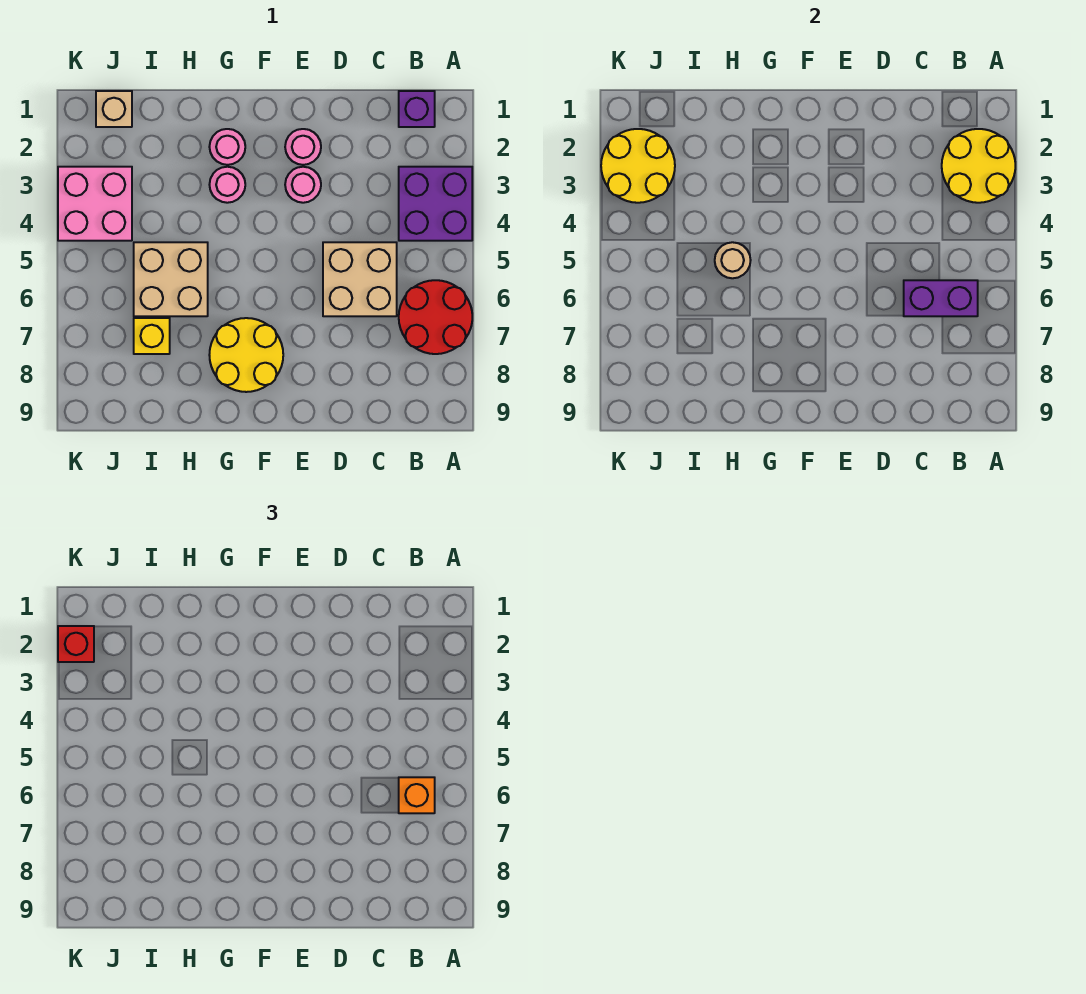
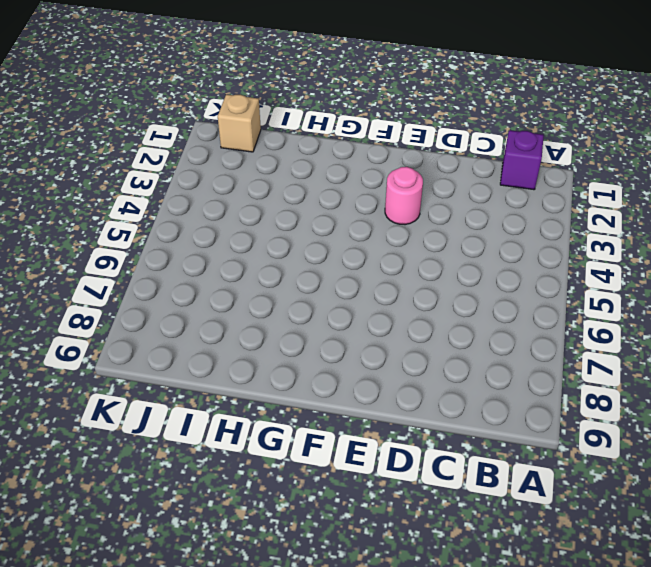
none -> purple brick A3:B4 level 1
none -> red round brick A6:B7 level 1
none -> tan brick C5:D6 level 1

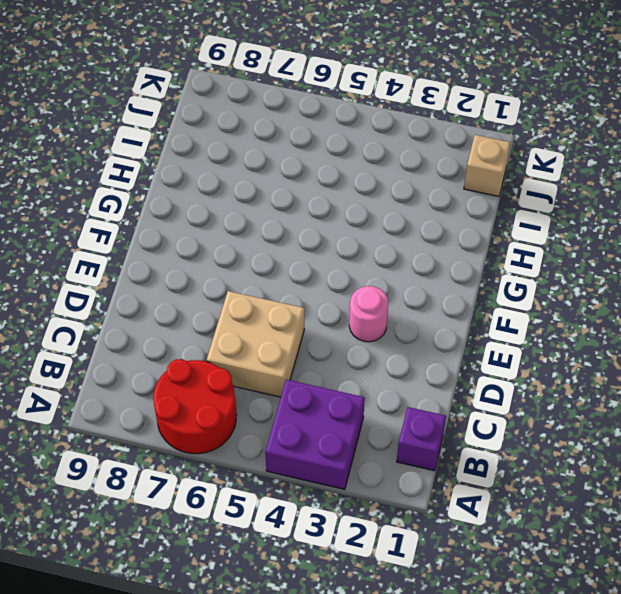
none -> pink round brick E2 level 1
none -> yellow round brick F7:G8 level 1
none -> pink round brick G2 level 1

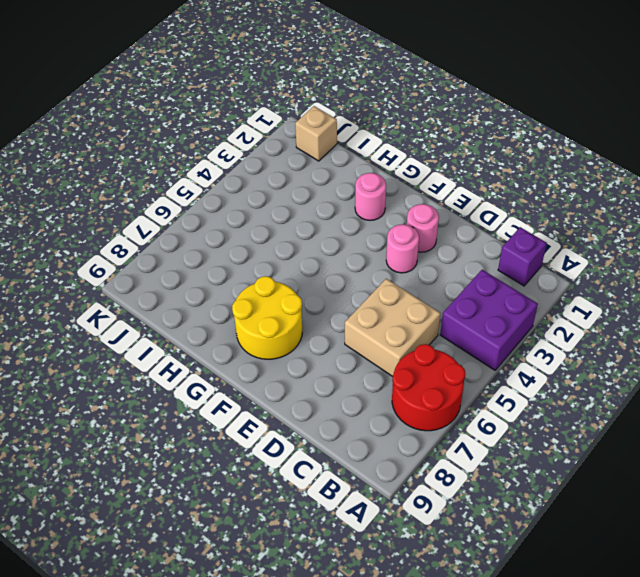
none -> pink round brick G3 level 1
none -> tan brick H5:I6 level 1
none -> yellow brick I7 level 1

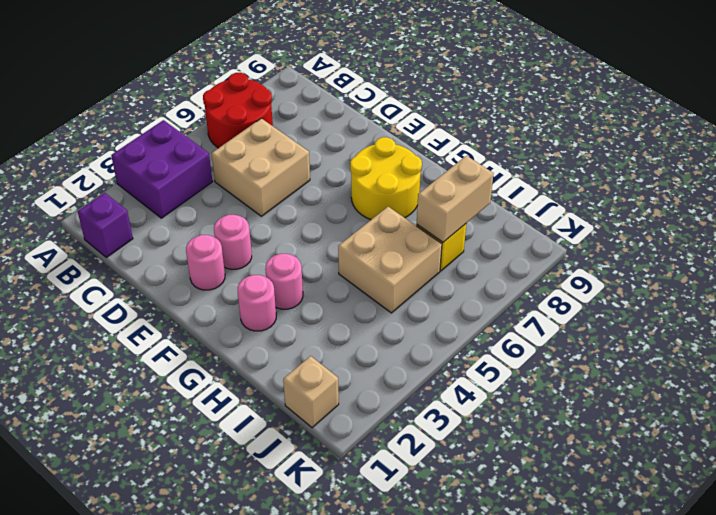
tan brick I7:I8 level 2 -> none
none -> pink brick J3:K4 level 1
none -> yellow round brick A2:B3 level 2
none -> purple brick B6:C6 level 2

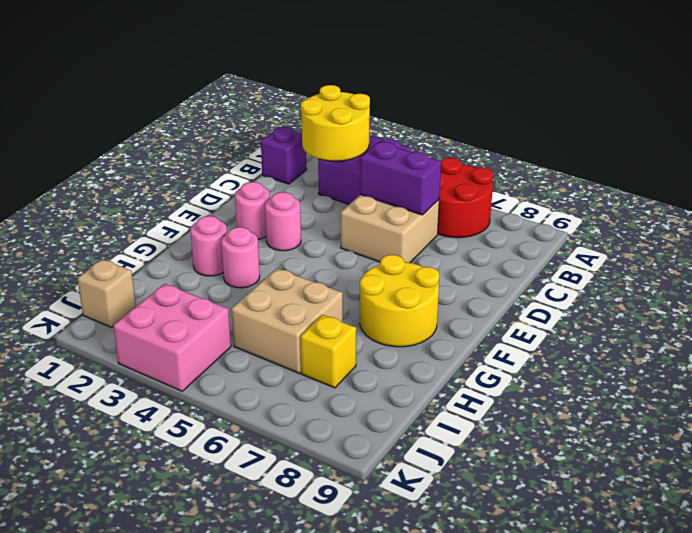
purple brick C5:C6 level 2 -> purple brick B6:C6 level 2
none -> tan round brick H5 level 2
none -> yellow round brick J2:K3 level 2
none -> orange brick B6 level 3

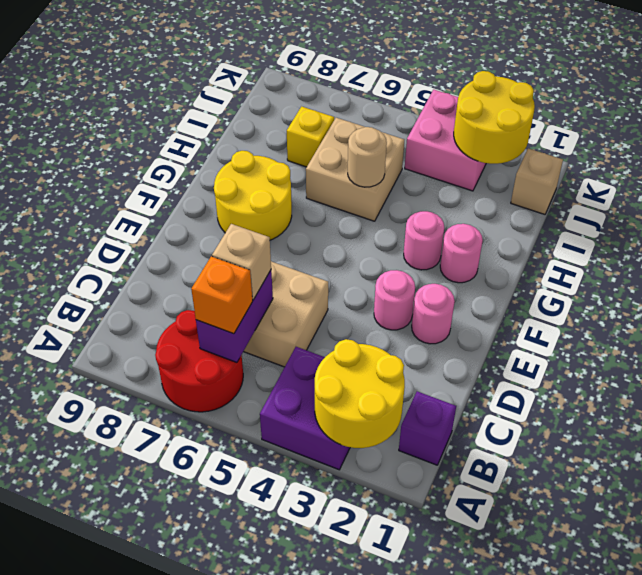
tan brick C6 level 3 -> none
none -> red brick K2 level 3

